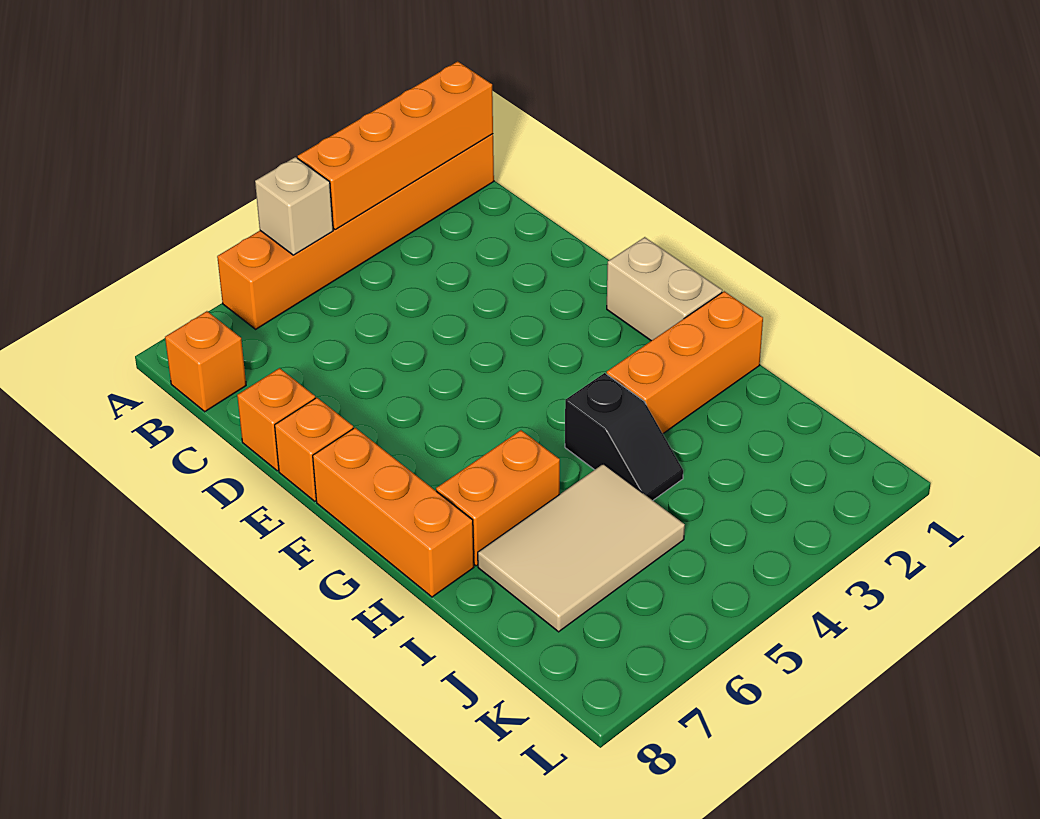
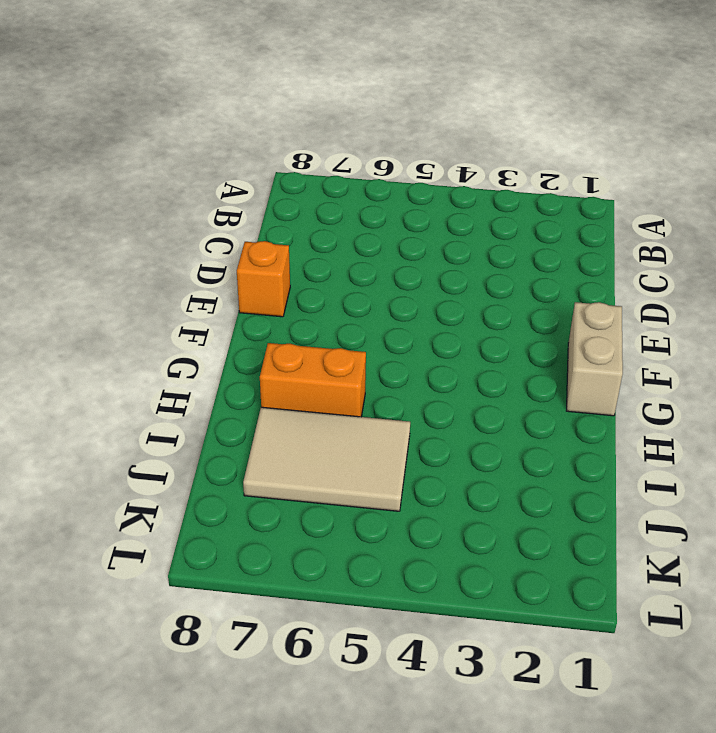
none -> orange brick A1:A6 level 1
none -> orange brick B8 level 1
none -> orange brick D8 level 1

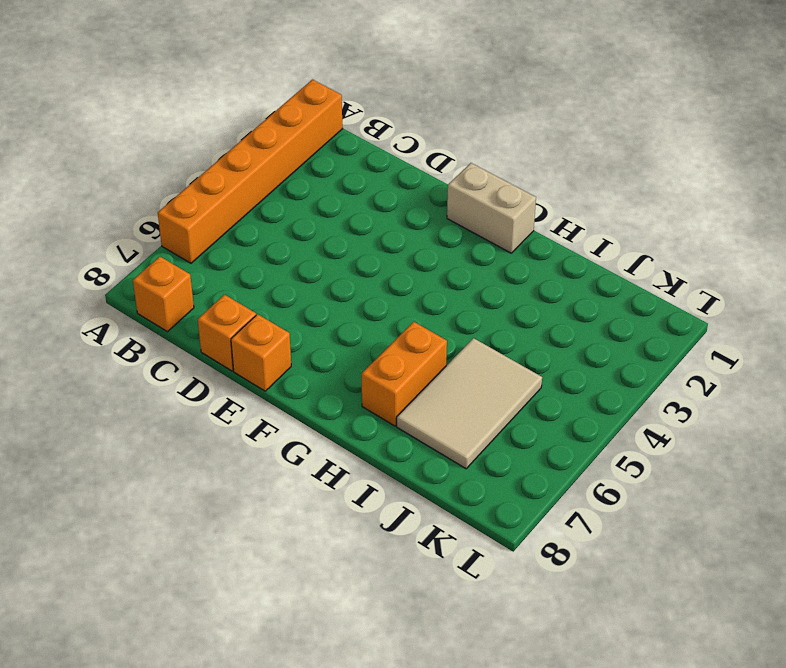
none -> orange brick F8:H8 level 1
none -> orange brick H1:H3 level 1
none -> black slope H4:I4 level 1 top H

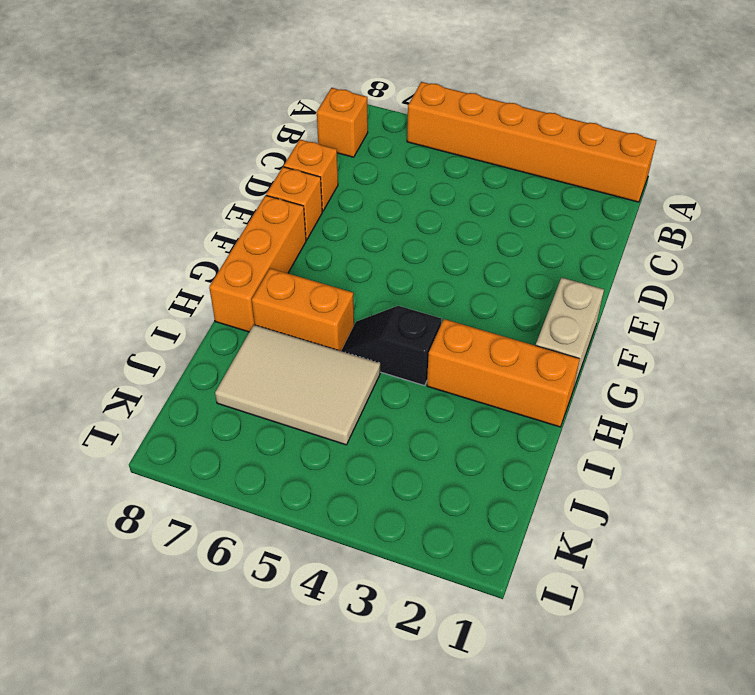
black slope H4:H5 level 1 top 4 -> black slope H4:I4 level 1 top H
none -> orange brick A1:A4 level 2
none -> tan brick A5 level 2

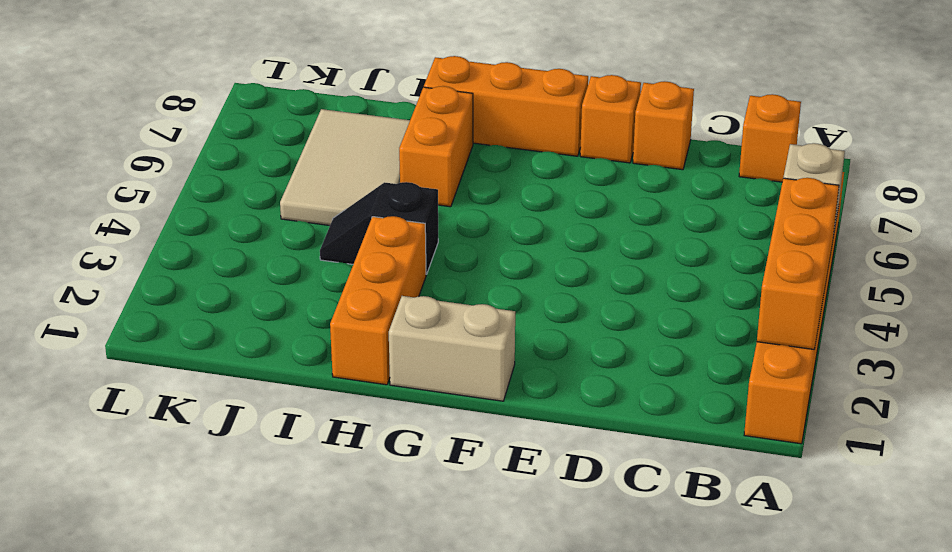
orange brick A2:A4 level 2 -> orange brick A1:A4 level 2

